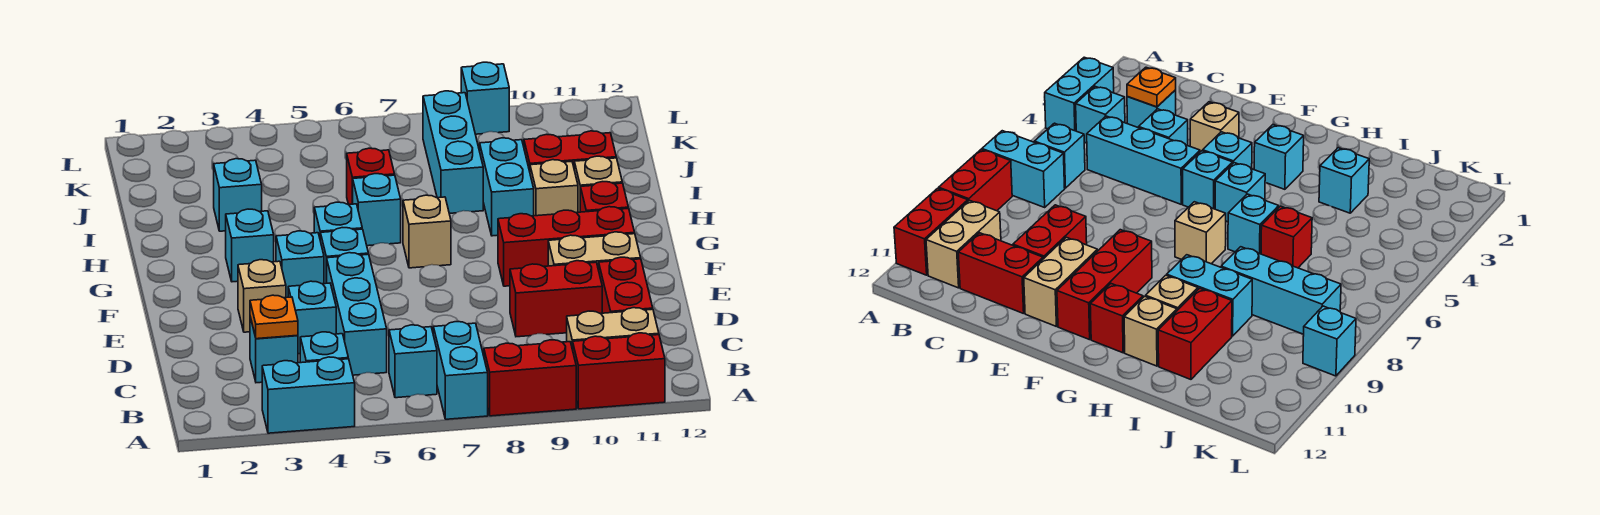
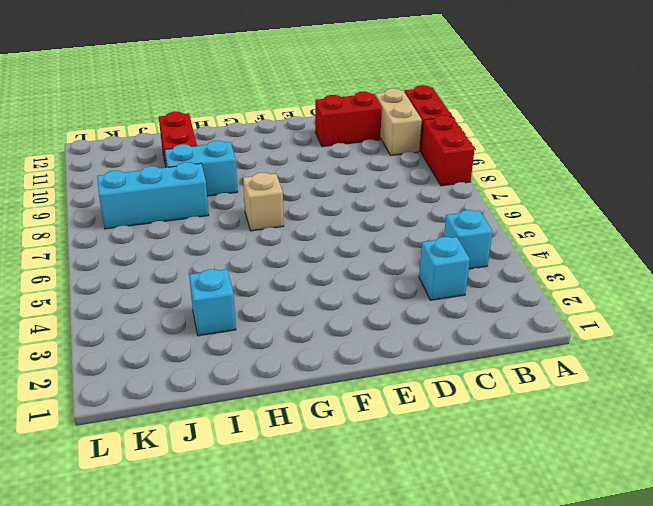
none -> cyan brick A3:A4 level 1
none -> cyan brick A7:B7 level 1
none -> cyan brick B6 level 1
none -> cyan brick C5:E5 level 1

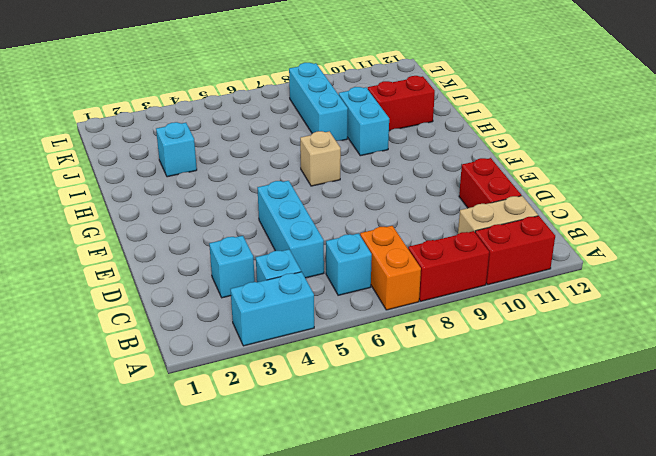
orange brick A7:B7 level 1 -> cyan brick A7:B7 level 1
none -> cyan brick D4 level 1
none -> red brick D9:D10 level 1
none -> tan brick E3 level 1
none -> tan brick E10:E11 level 1

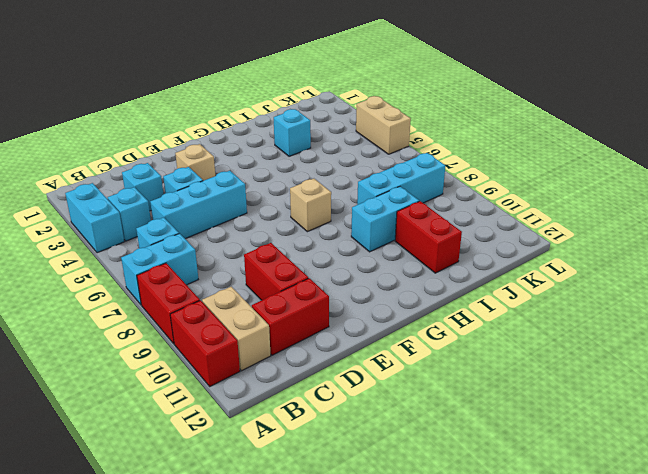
tan brick L4:L5 level 1 -> tan brick E10:E11 level 1
none -> cyan brick F4 level 1
none -> cyan brick F5 level 1
none -> red brick F9:F11 level 1
none -> cyan brick G3 level 1

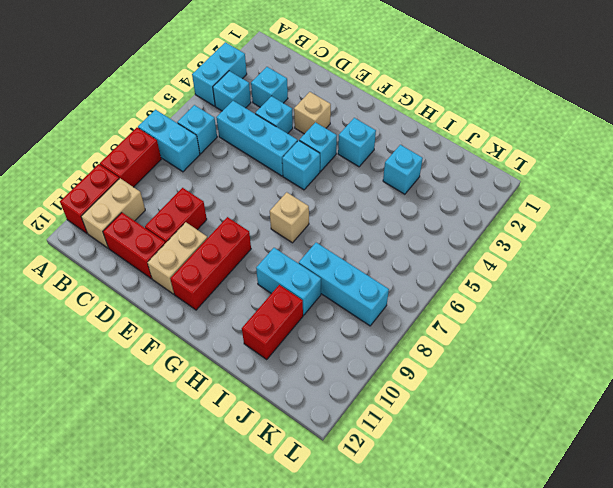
none -> cyan brick G5 level 1
none -> red brick G11 level 1
none -> cyan brick H6 level 1
none -> tan brick H10 level 1

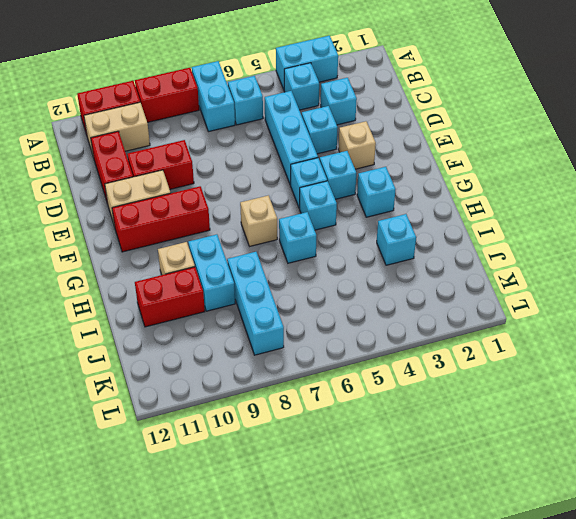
none -> red brick G11 level 1
none -> tan brick H11 level 1
none -> red brick I6 level 1
none -> cyan brick L9 level 1

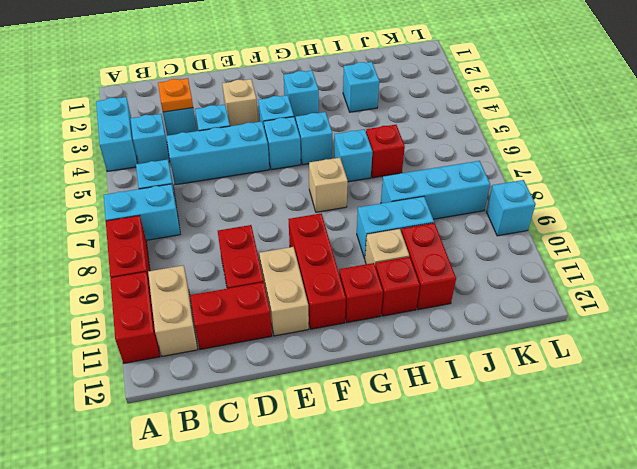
red brick H11 level 1 -> tan brick H11 level 1

